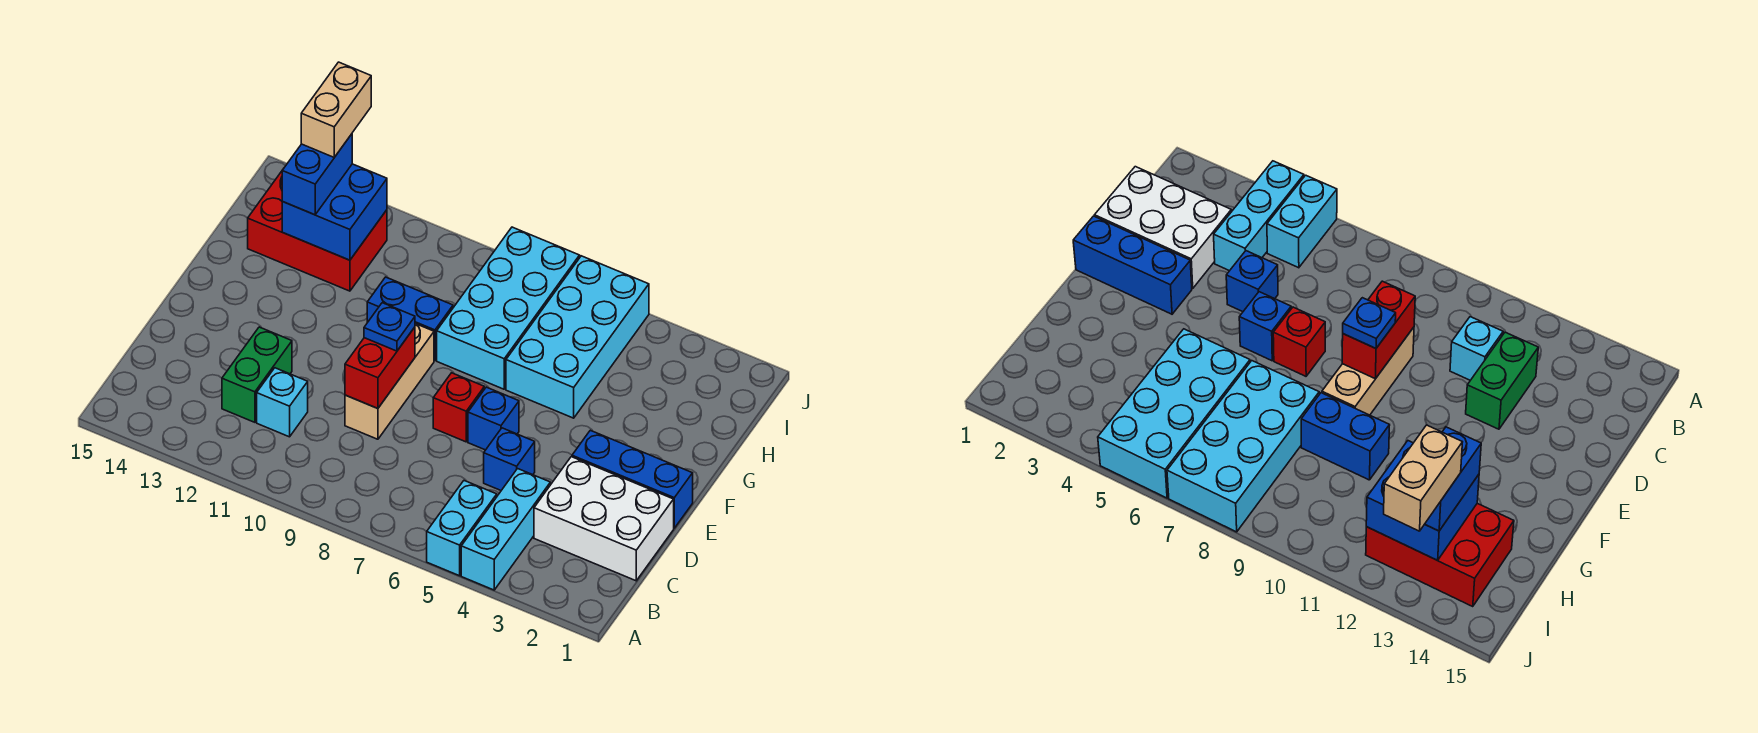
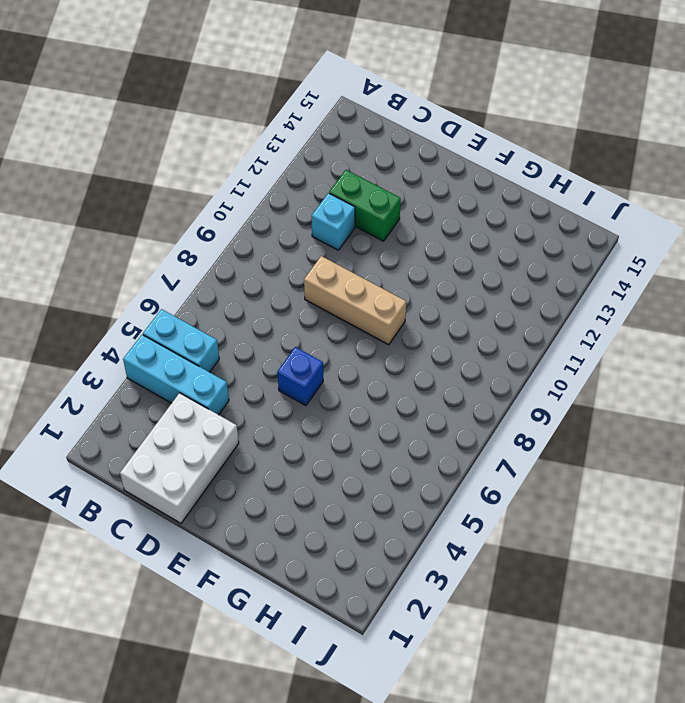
none -> blue brick D5 level 1
none -> blue brick E1:E3 level 1
none -> red brick E7 level 1

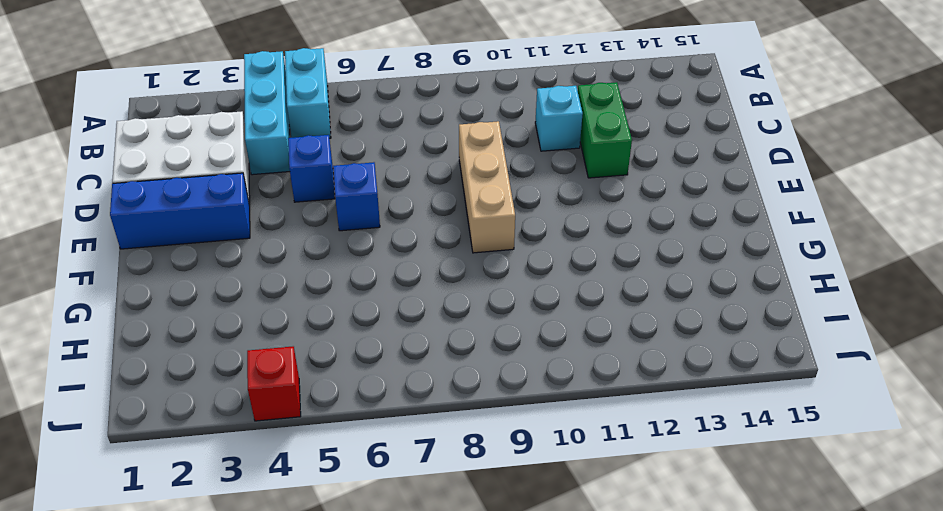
red brick J4 level 1 -> red brick E7 level 1
none -> cyan brick G5:J6 level 1
none -> cyan brick G7:J8 level 1
none -> blue brick G9:G10 level 1

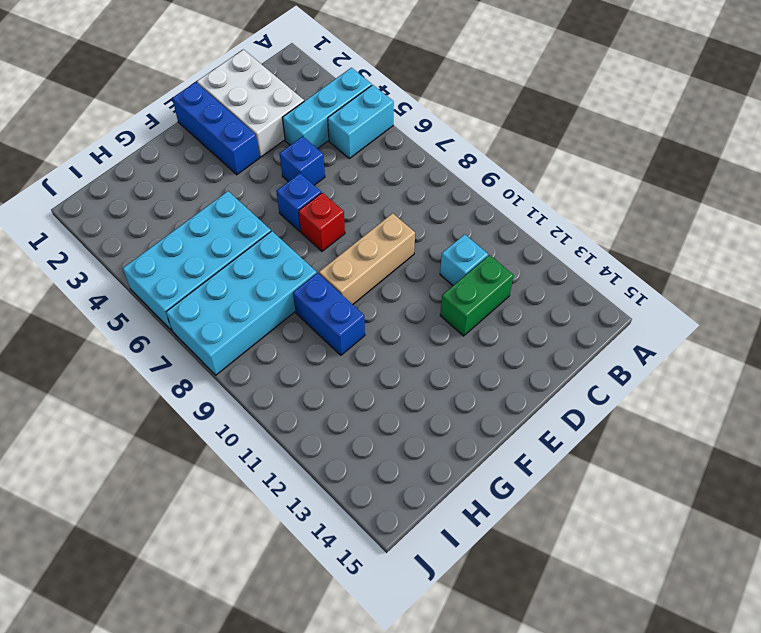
none -> red brick H12:I14 level 1
none -> red brick D9:E9 level 2
none -> blue brick H12:I13 level 2

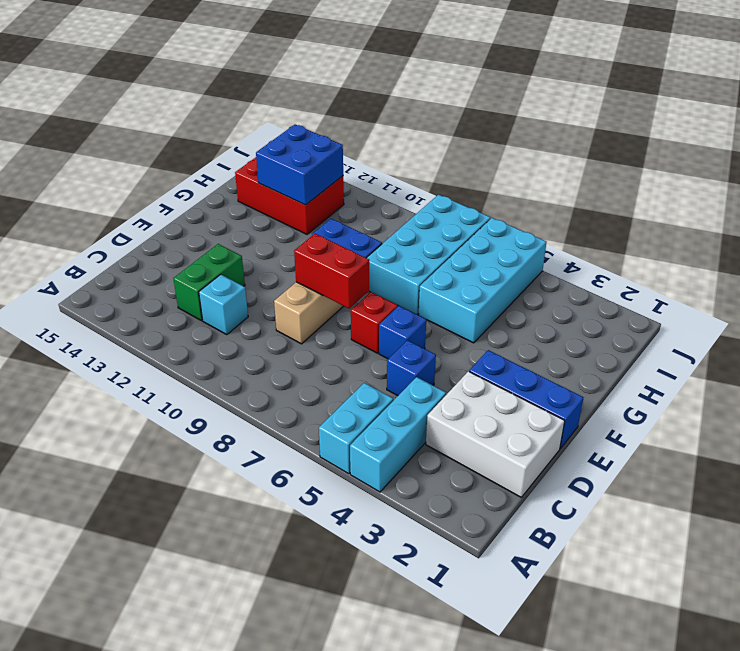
red brick E8:E9 level 2 -> red brick D9:E9 level 2
none -> blue plate E9 level 3
none -> blue brick H13:I13 level 3
none -> tan brick I13:J13 level 4

